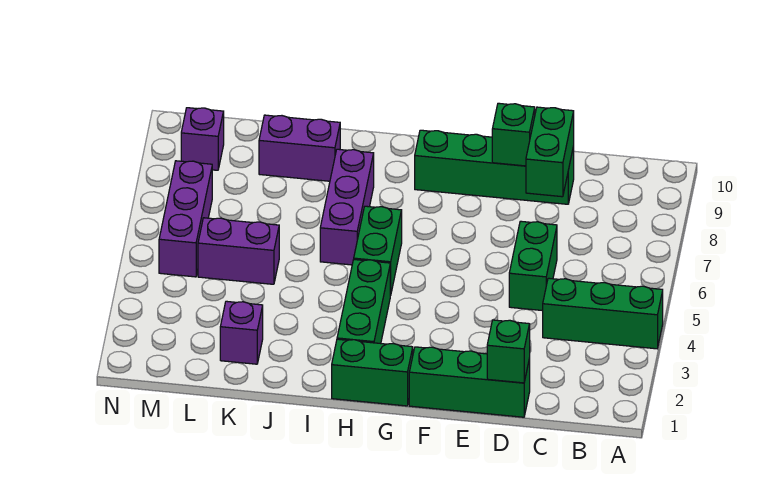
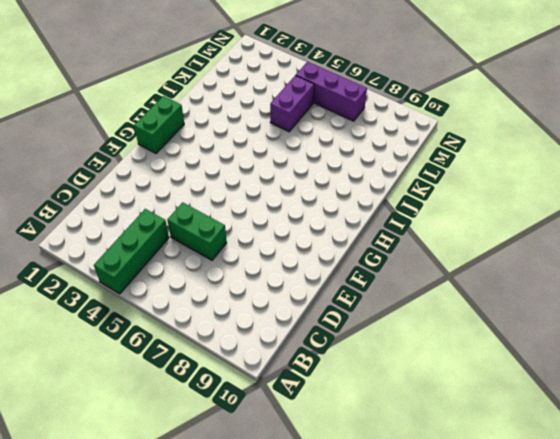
none -> green brick D1:F1 level 1
none -> green brick D9:G9 level 1
none -> green brick H2:H4 level 1

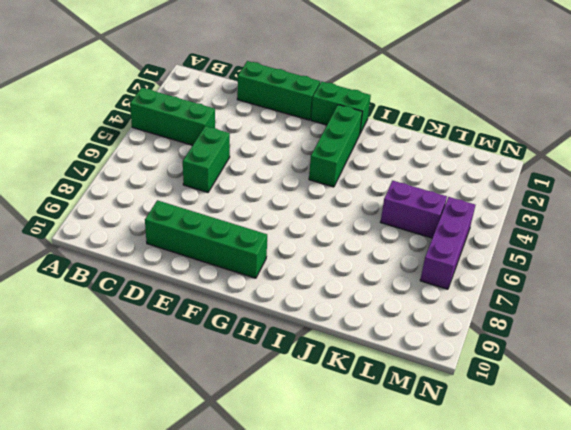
none -> green brick H5:H6 level 1
none -> purple brick I6:I8 level 1
none -> purple brick J9:K9 level 1

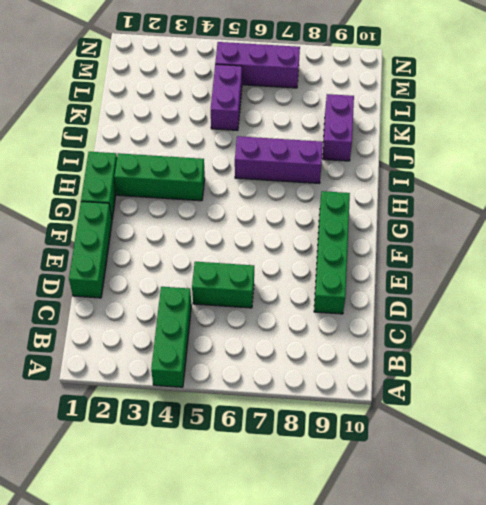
none -> green brick H5:H6 level 1
none -> purple brick K2 level 1
none -> purple brick M9 level 1

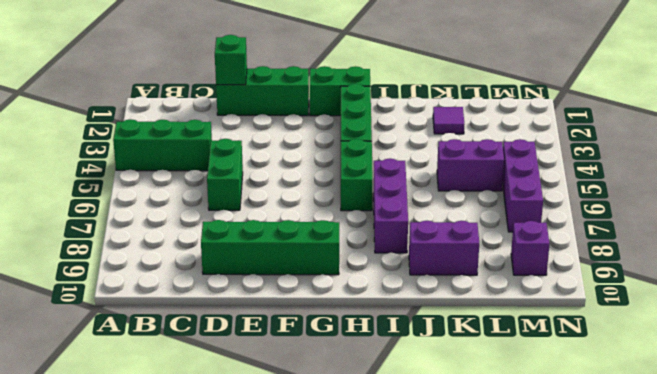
purple tile K2 level 1 -> purple brick K2 level 1
none -> green brick D8:D9 level 2
none -> green brick E9 level 2

